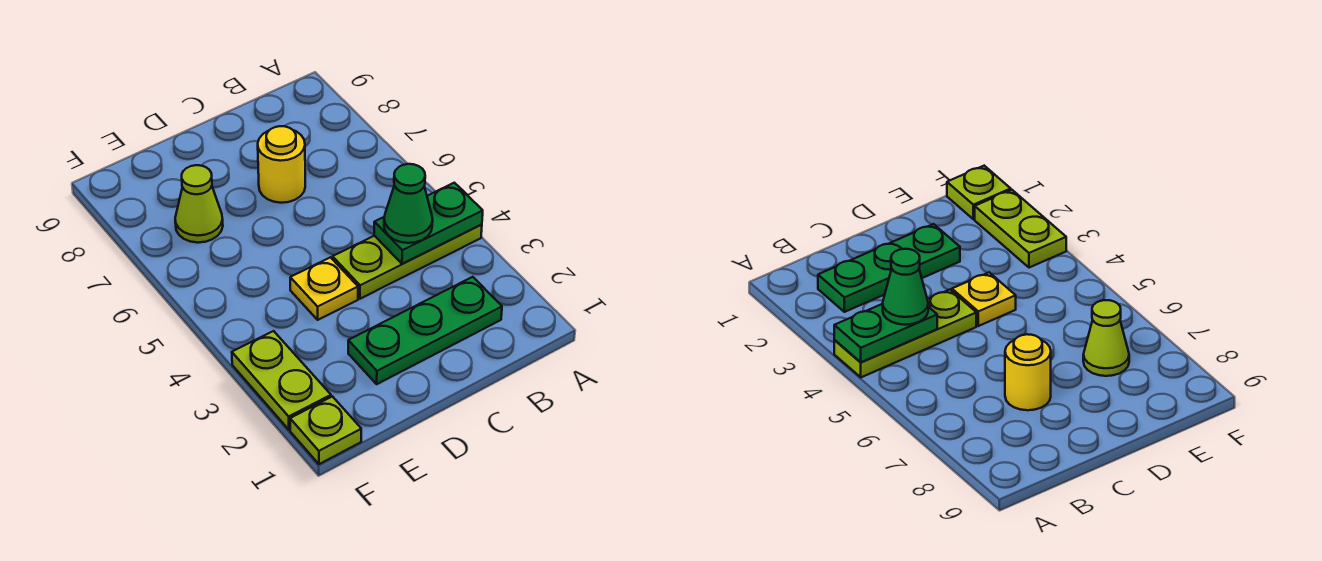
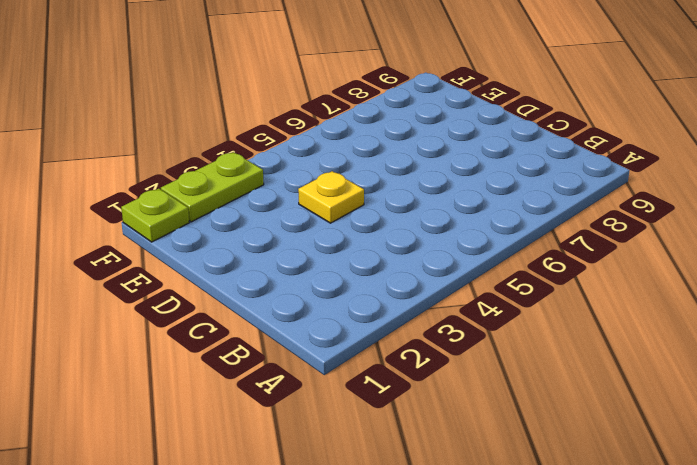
none -> lime plate A4:C4 level 1
none -> green plate B2:D2 level 1

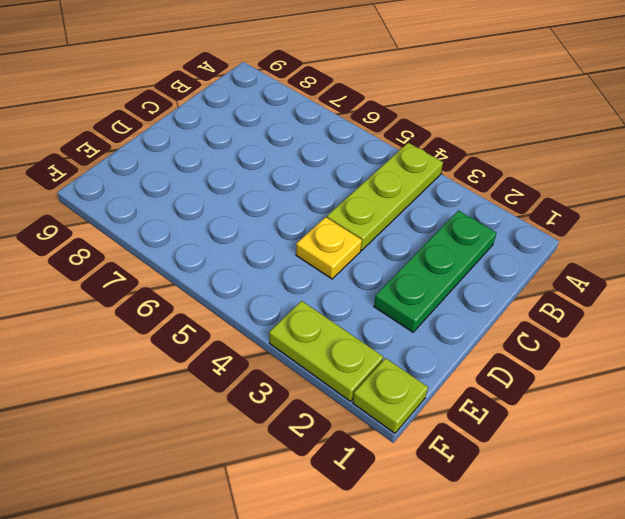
none -> yellow round brick C7 level 1
none -> lime cone E7 level 1

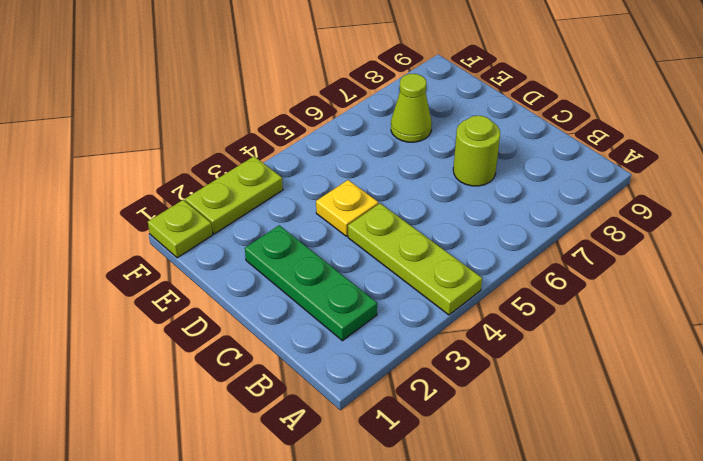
lime round brick C7 level 1 -> yellow round brick C7 level 1
none -> green plate A4:B4 level 2
none -> green cone B4 level 3

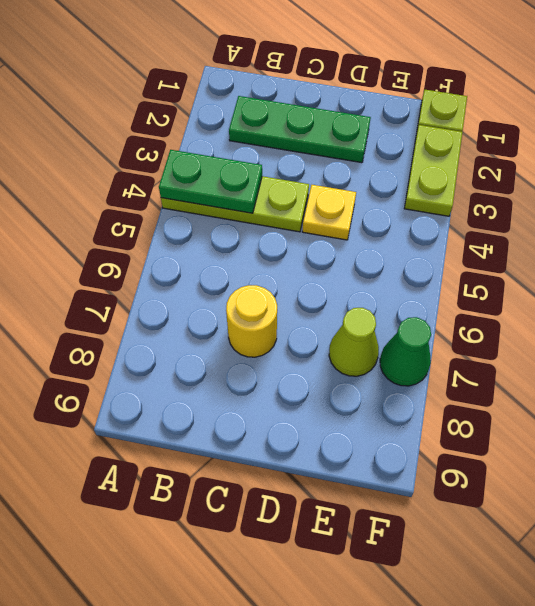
green cone F7 level 1 -> green cone B4 level 3

